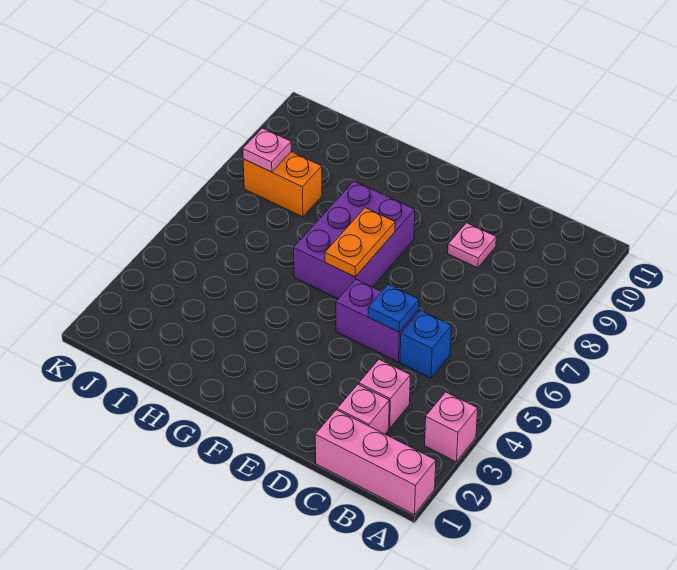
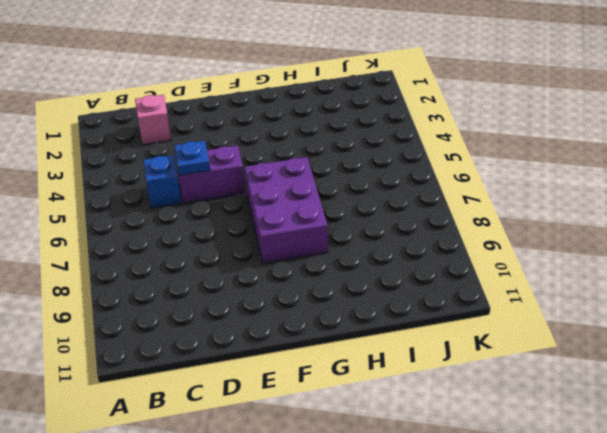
none -> pink brick A1:C1 level 1
none -> pink brick A3 level 1
none -> pink brick C3 level 1

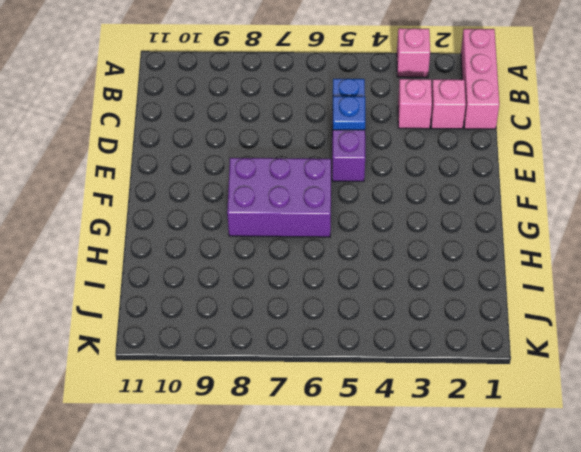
none -> pink plate D9 level 1
none -> orange brick I8:J8 level 1
none -> orange plate F6:F7 level 2

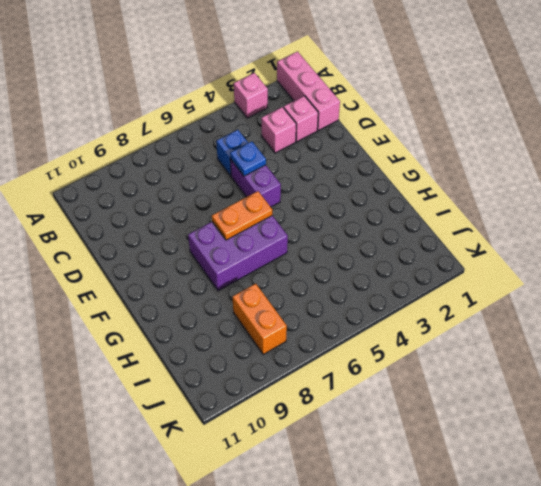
none -> pink plate D9 level 1
none -> pink plate J8 level 2

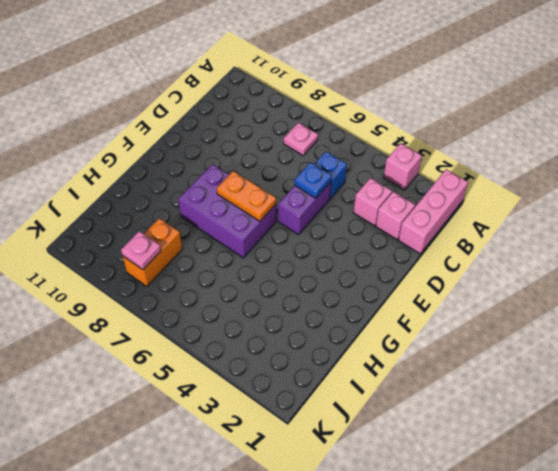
pink plate B7 level 1 -> pink plate D9 level 1

